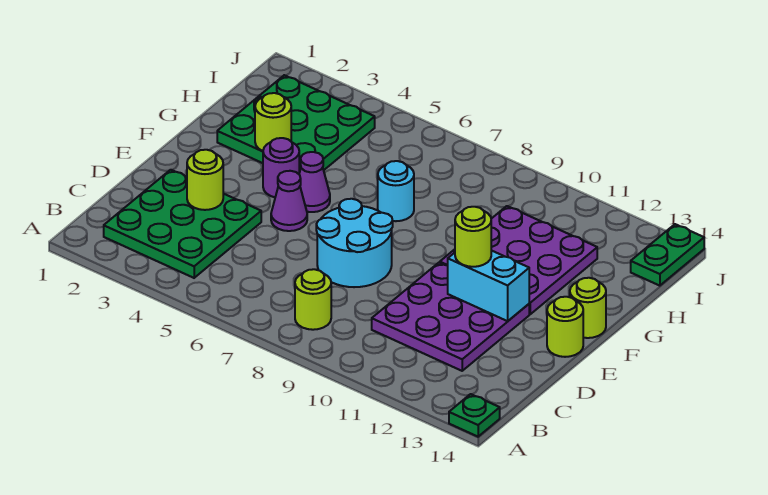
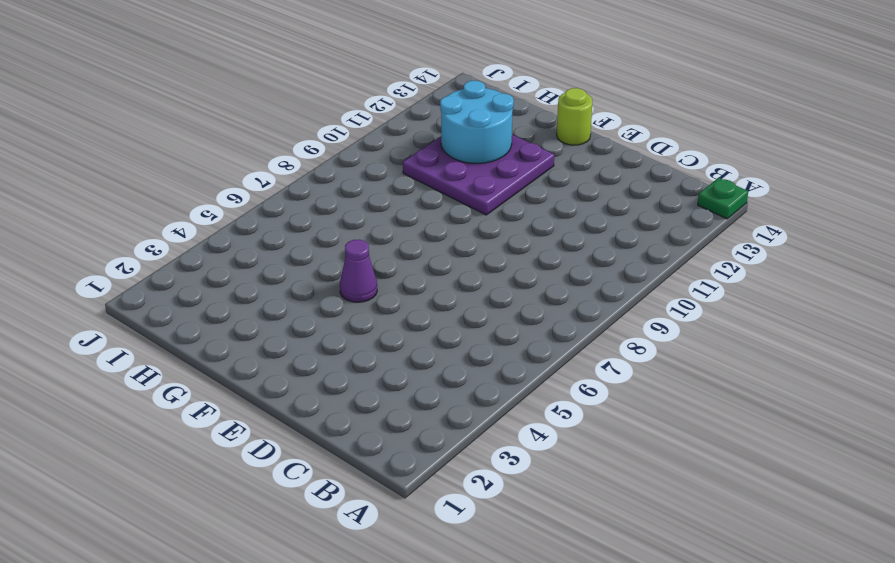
cyan round brick G11:H12 level 2 -> cyan round brick D7:E8 level 1
none -> green plate B2:D4 level 1
none -> lime round brick B8 level 1
none -> purple plate C10:E12 level 1

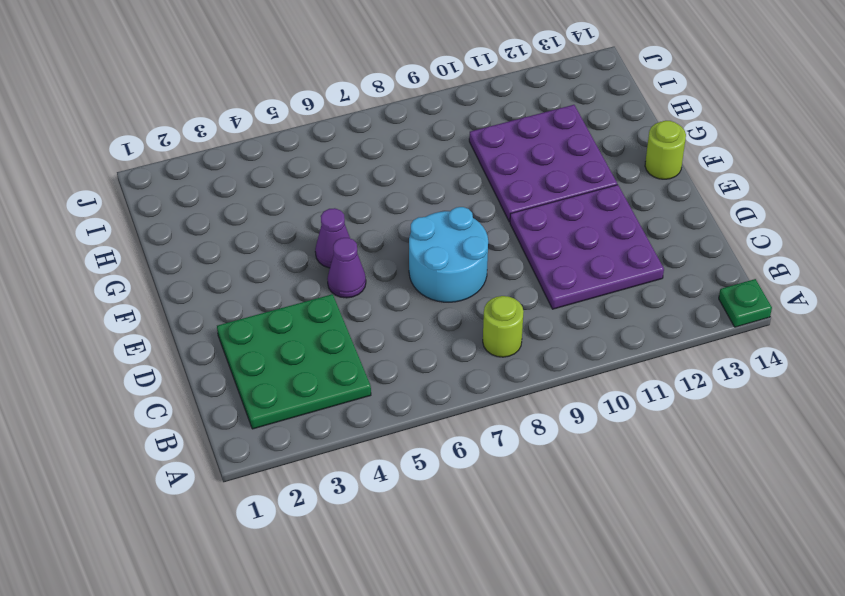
none -> lime round brick E14 level 1
none -> purple round brick F4 level 1
none -> green plate G2:I4 level 1

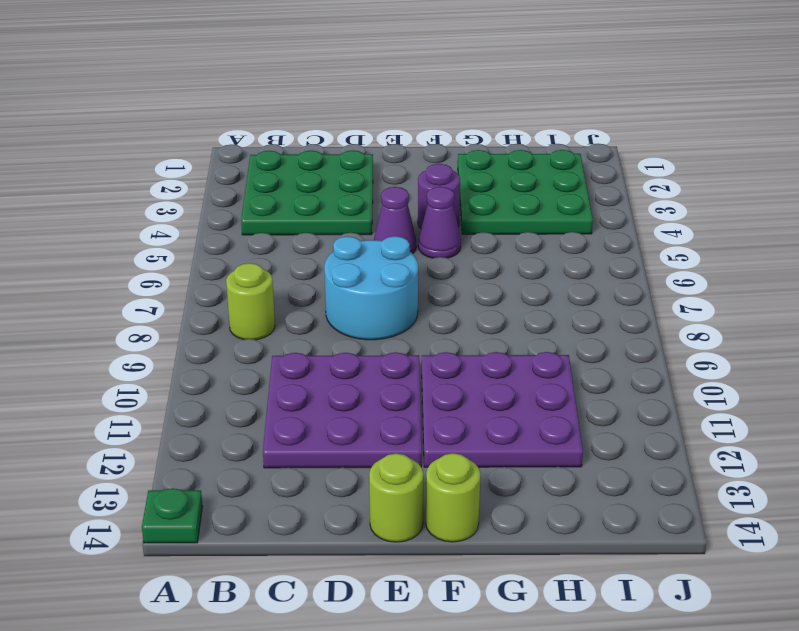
none -> cyan round brick G7 level 1
none -> green plate I14:J14 level 1
none -> lime round brick D3 level 2

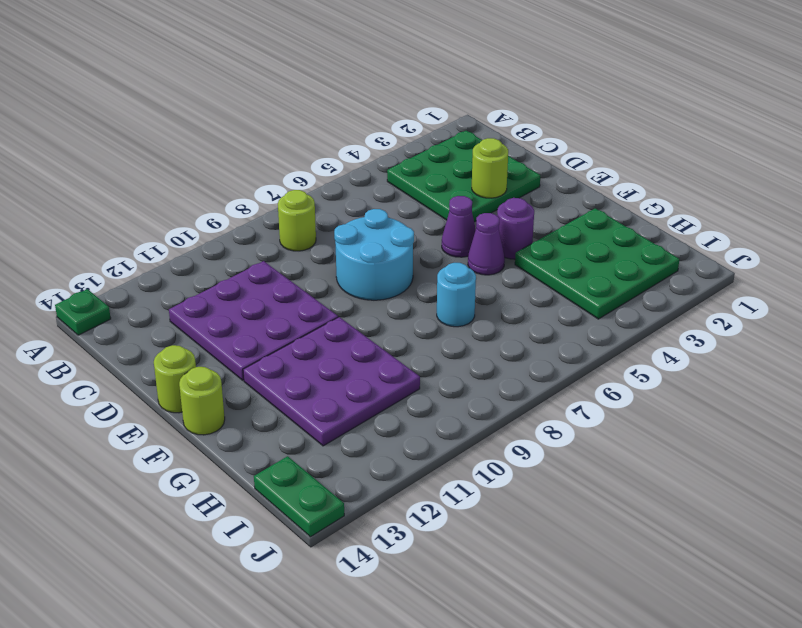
none -> cyan brick E11:E12 level 2
none -> lime round brick G3 level 2
none -> lime round brick E11 level 3

